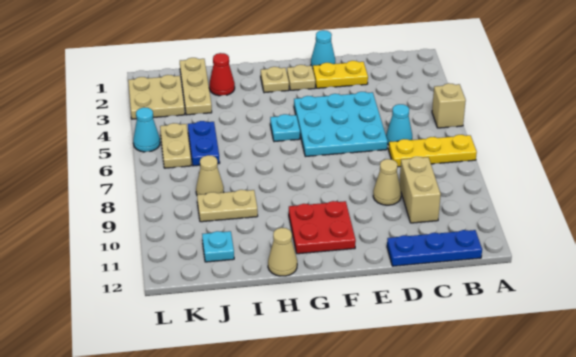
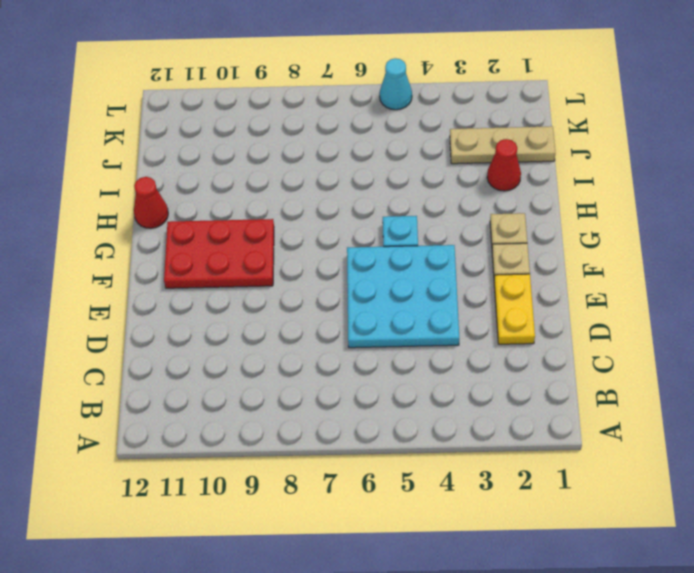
red plate F9:G11 level 1 -> red plate F10:G11 level 1
red cone H12 level 1 -> tan cone H12 level 1
none -> tan brick A5 level 1
none -> yellow plate A7:C7 level 1
none -> blue plate B12:D12 level 1

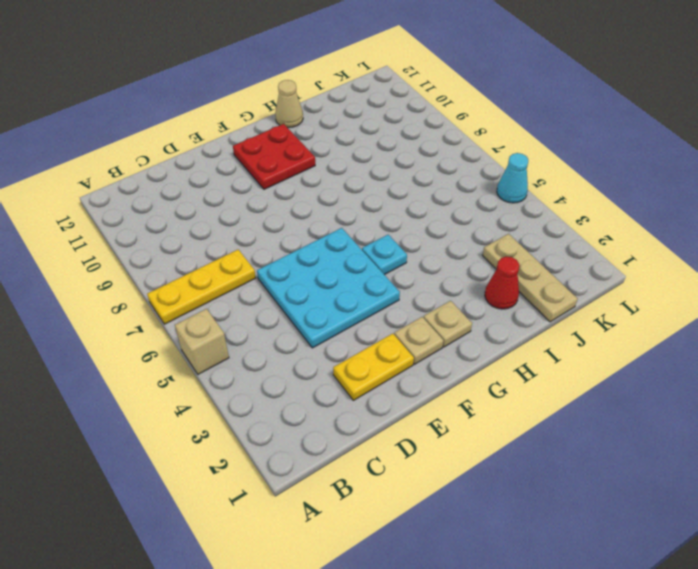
none -> blue plate B12:D12 level 1
none -> cyan cone C6 level 1
none -> tan brick C9:C10 level 1

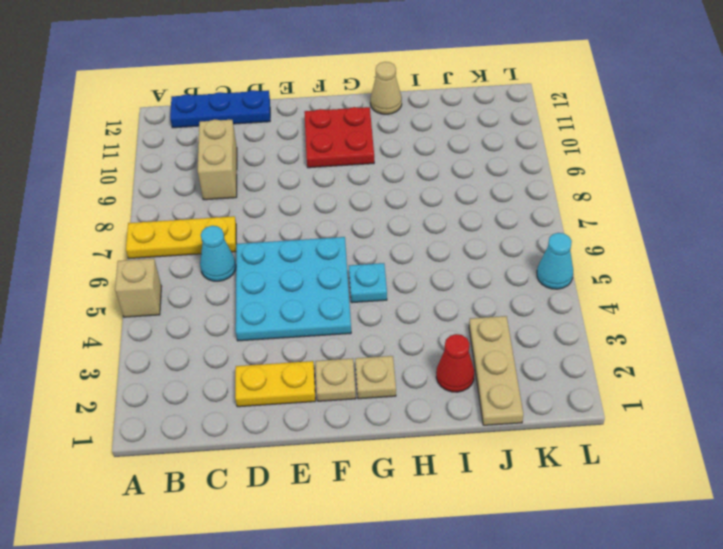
none -> tan cone D9 level 1
none -> cyan cone E1 level 1
none -> tan plate I9:J9 level 1

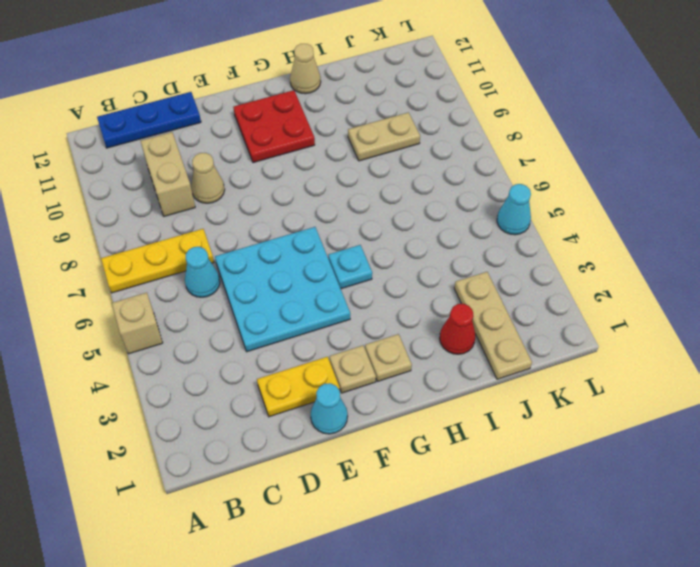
none -> blue plate J5:J6 level 1
none -> tan cone J8 level 1
none -> cyan plate J11 level 1

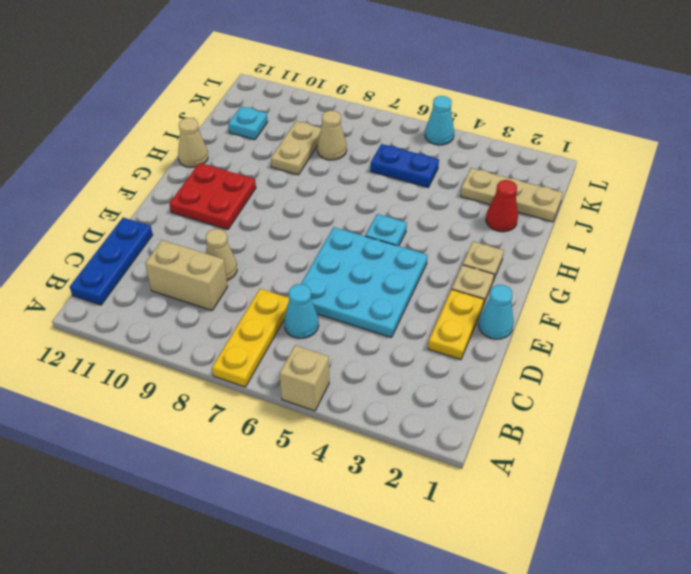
none -> tan plate K2:L3 level 1
none -> tan plate K5:K6 level 1

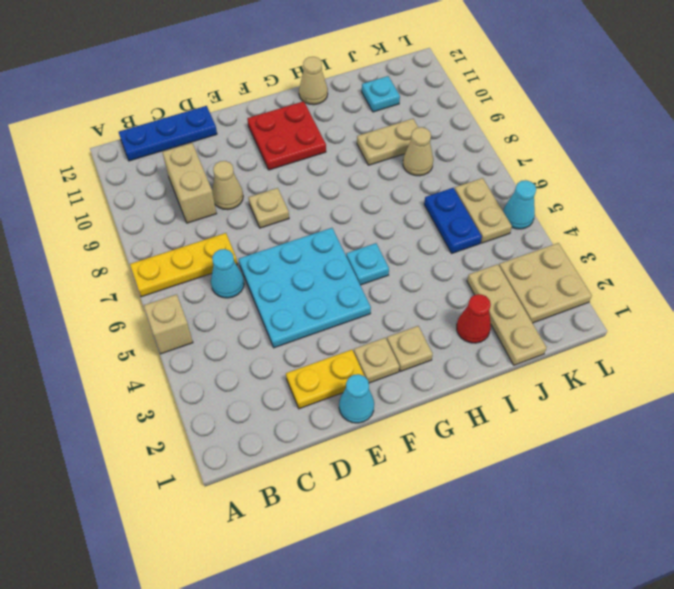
tan plate E8 level 1 -> none

